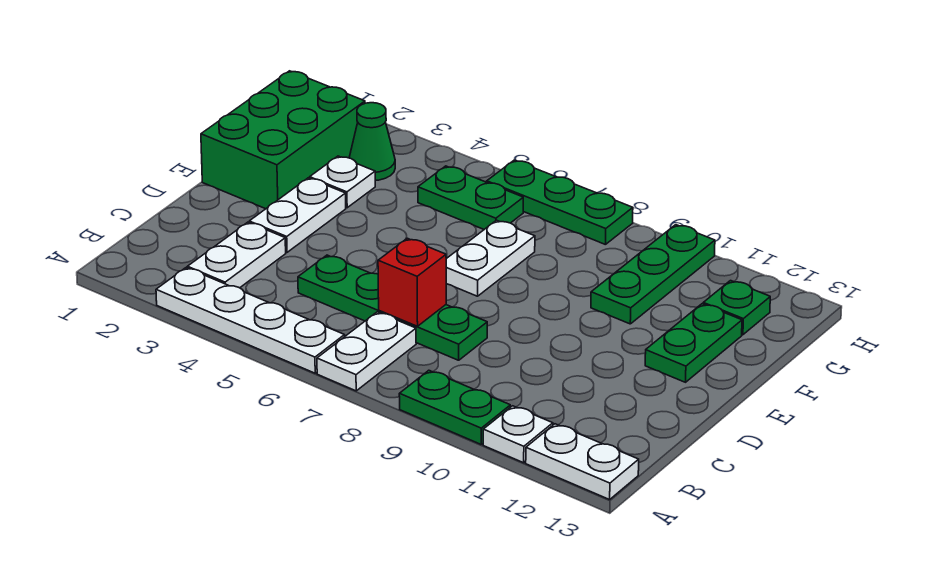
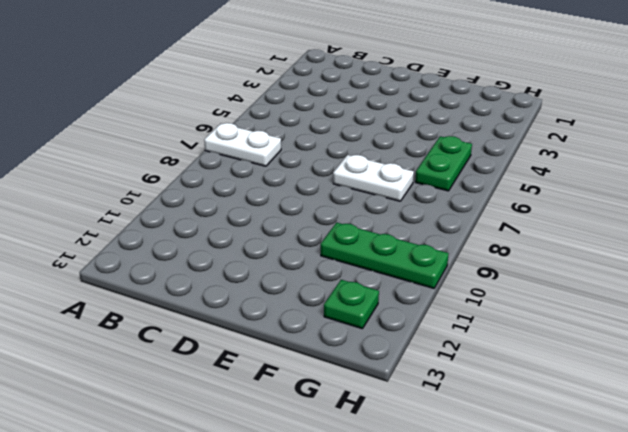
none -> white plate A3:A6 level 1
none -> green plate A9:A10 level 1
none -> white plate A11 level 1

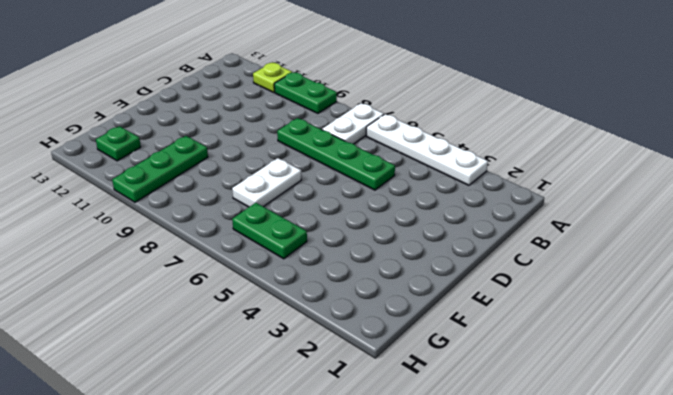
lime plate A11 level 1 -> white plate A11 level 1
none -> white plate A12:A13 level 1
none -> white plate B3:C3 level 1
none -> white plate D3:E3 level 1

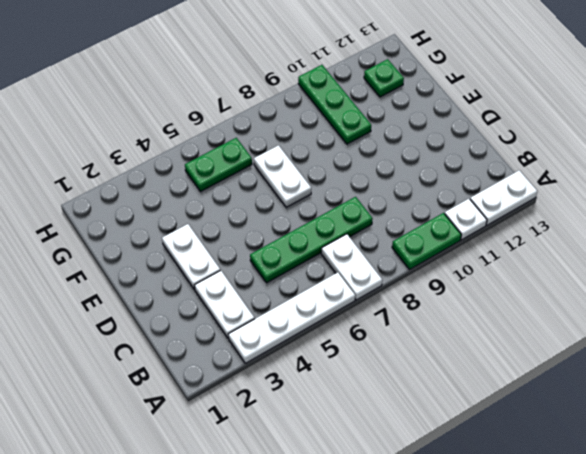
none -> green brick E1:G2 level 1
none -> green plate E12:F12 level 1
none -> white plate F3 level 1

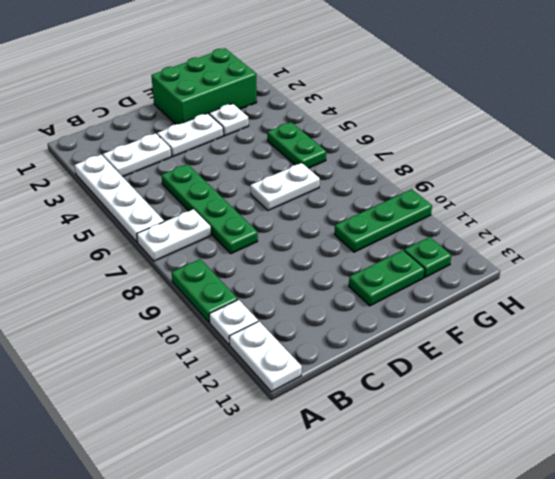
none -> green cone G3 level 1
none -> green plate H6:H8 level 1
none -> red brick C7 level 2

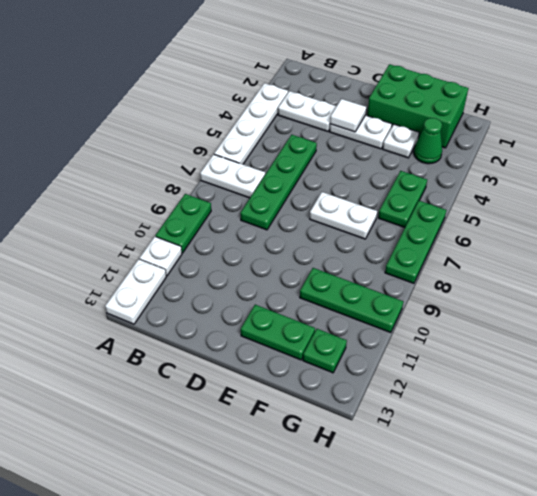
white tile D3 level 2 -> none
none -> red brick C7 level 2

